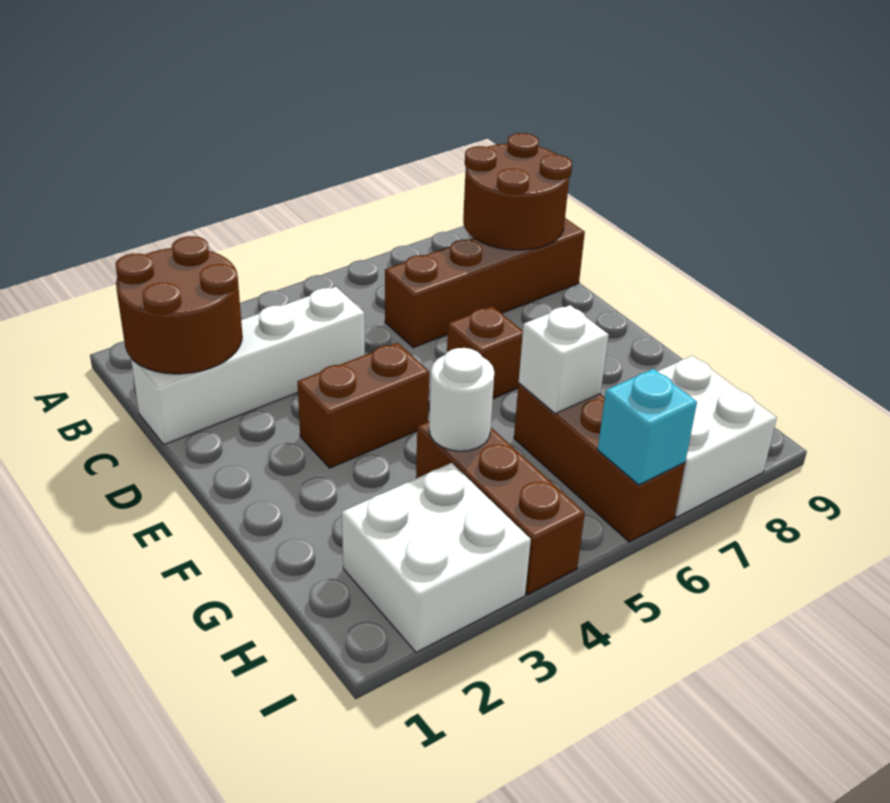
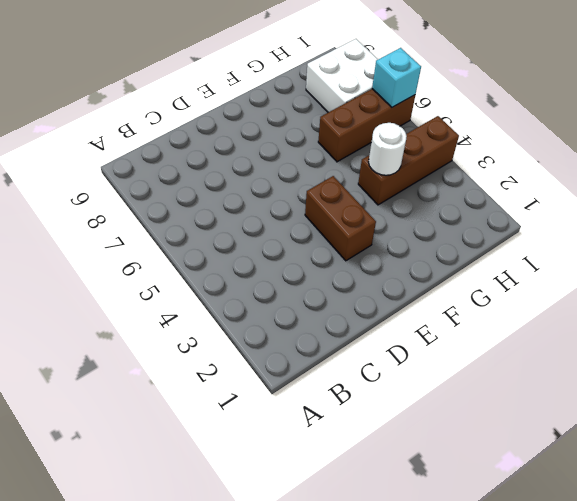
none -> white brick C1:C4 level 1
none -> brown brick C6:C9 level 1
none -> brown brick E6 level 1

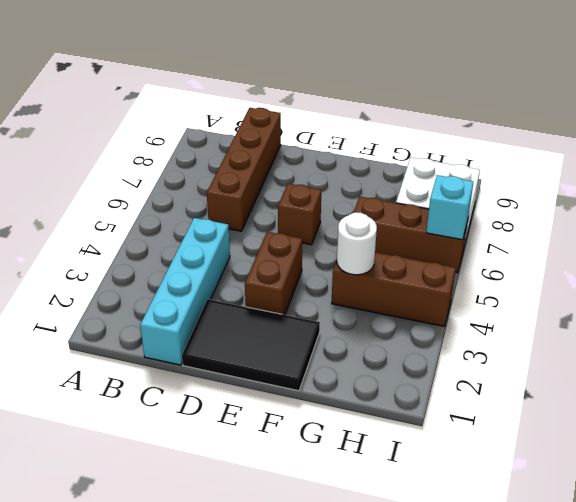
cyan brick C1:C4 level 1 -> white brick C1:C4 level 1
black tile D1:F2 level 1 -> none
none -> white brick H2:I3 level 1
none -> brown round brick B1:C2 level 2
none -> brown round brick B8:C9 level 2

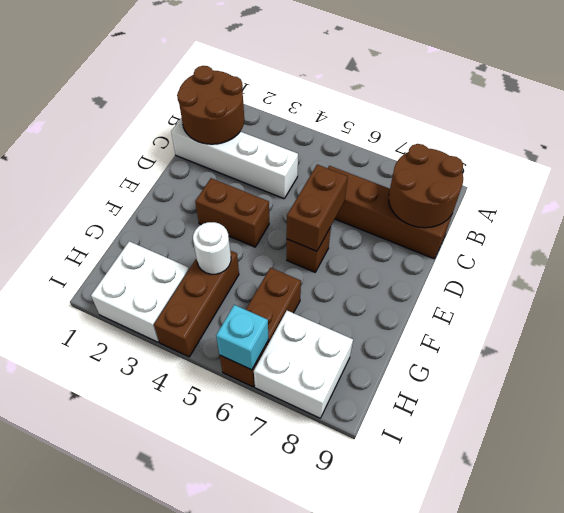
brown brick D6:E6 level 2 -> none
none -> white brick G6 level 2

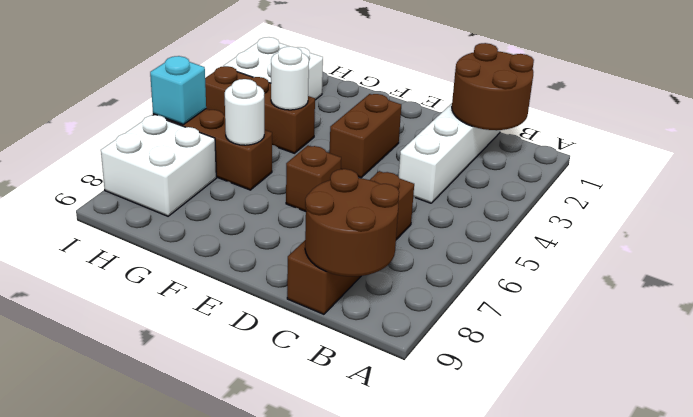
white round brick G6 level 2 -> white brick G6 level 2

